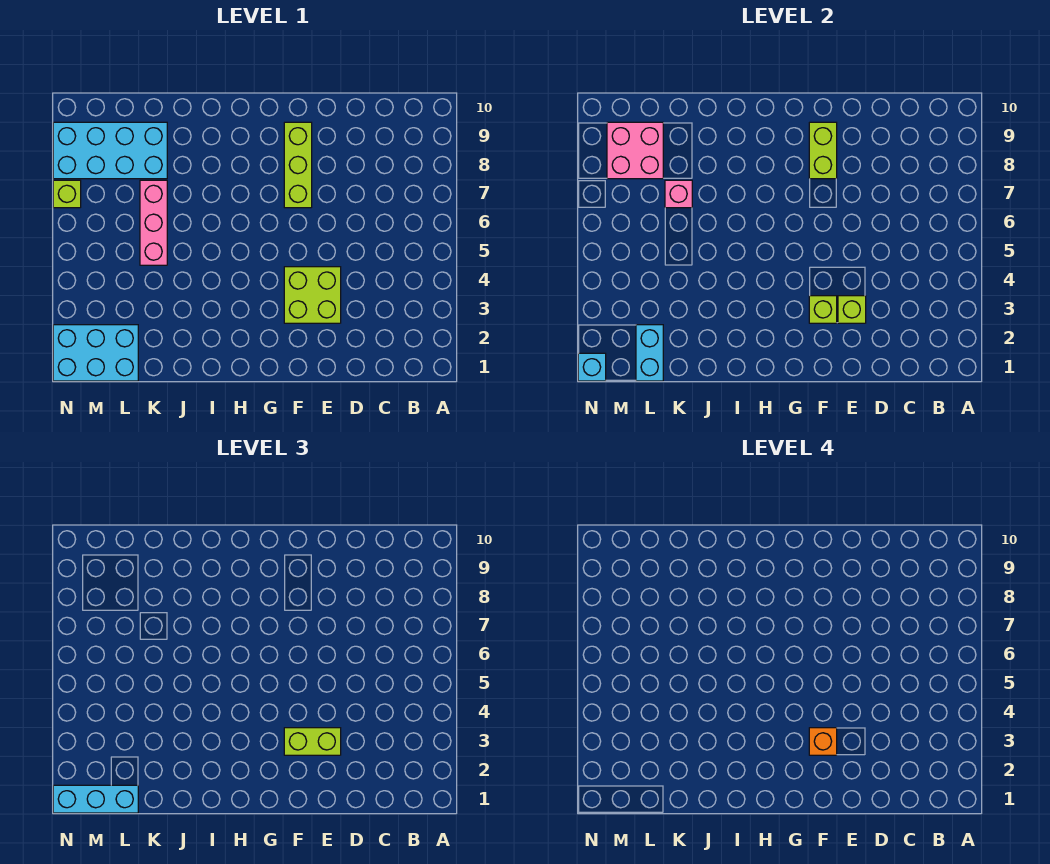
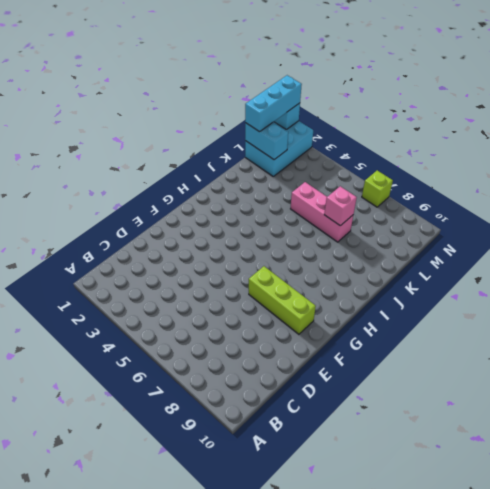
none -> lime brick E3:F4 level 1
none -> cyan brick K8:N9 level 1
none -> lime brick E3 level 2

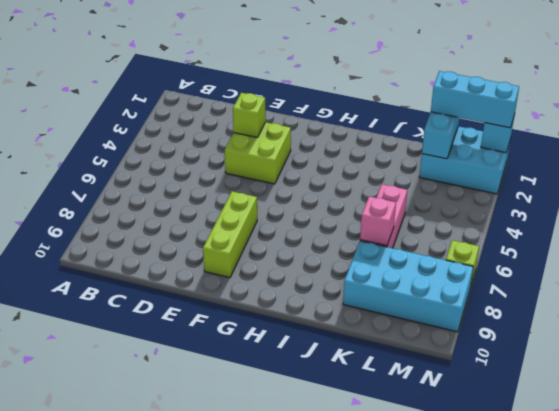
none -> lime brick F3 level 2
none -> lime brick F8:F9 level 2
none -> pink brick L8:M9 level 2

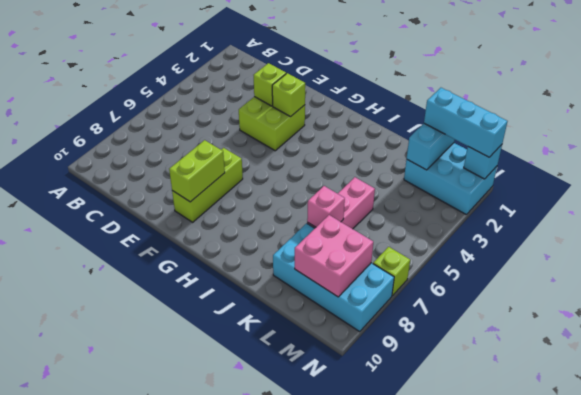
none -> lime brick E3:F3 level 3
none -> orange brick F3 level 4

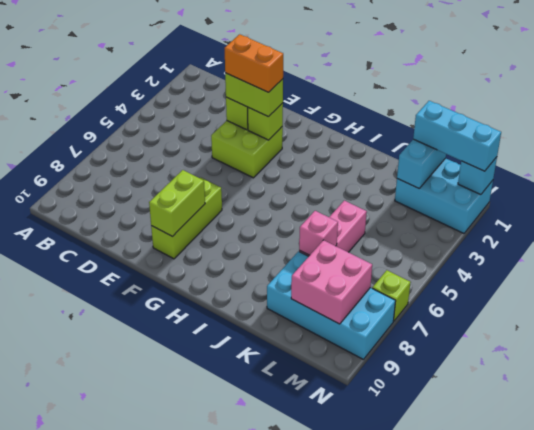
orange brick E3:F3 level 4 -> orange brick F3 level 4

